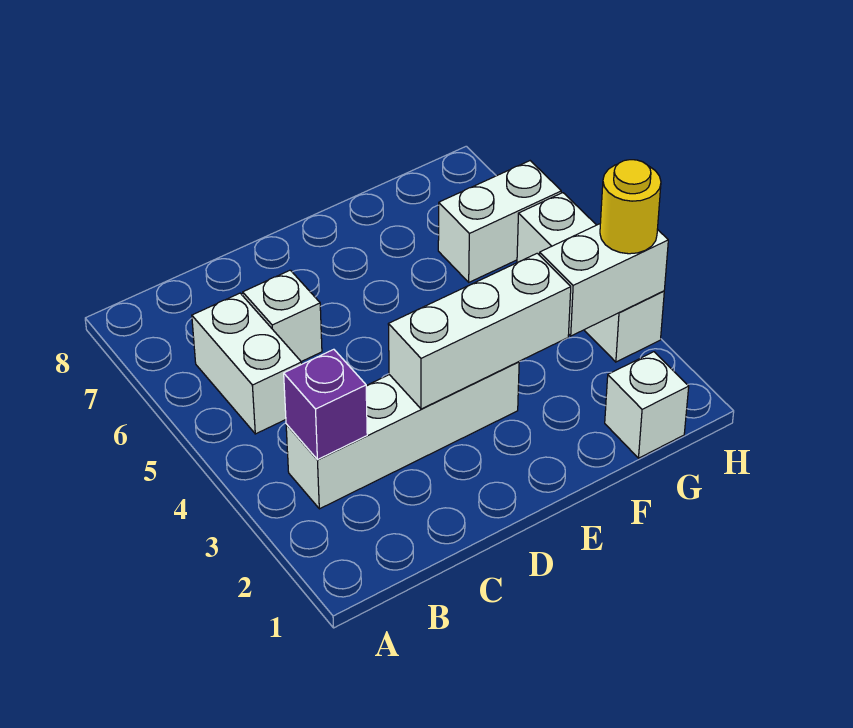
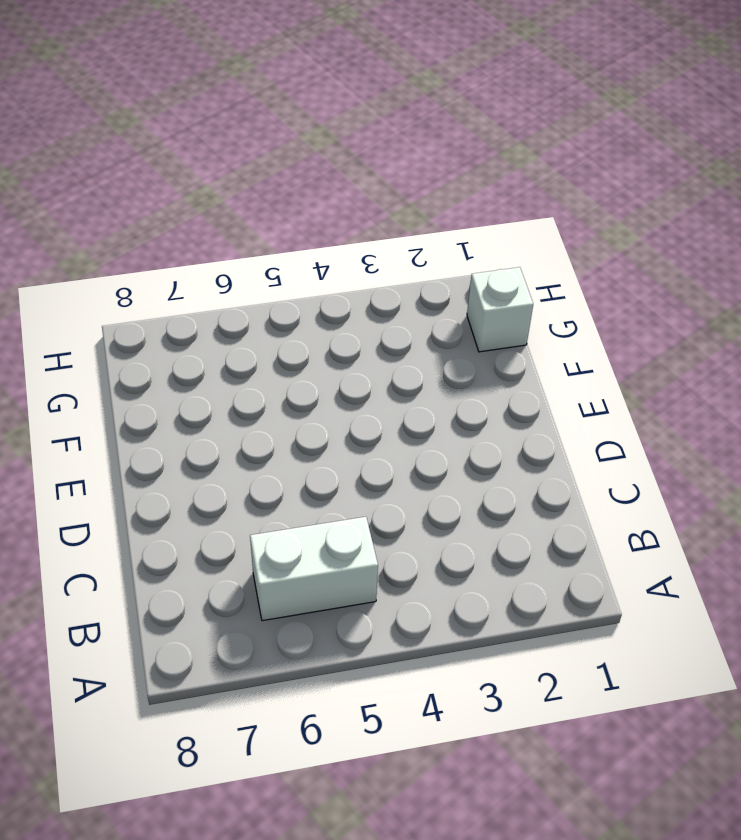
none -> white brick B3:E3 level 1
none -> white brick C6 level 1

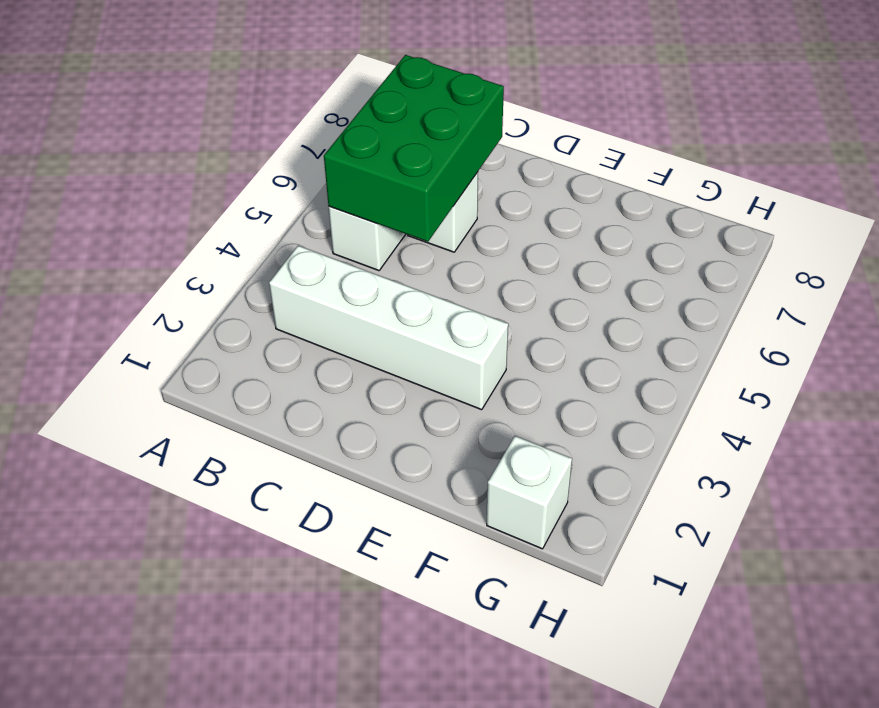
green brick B5:C7 level 2 -> none
none -> white brick G6:H6 level 1
none -> white brick H3:H5 level 1

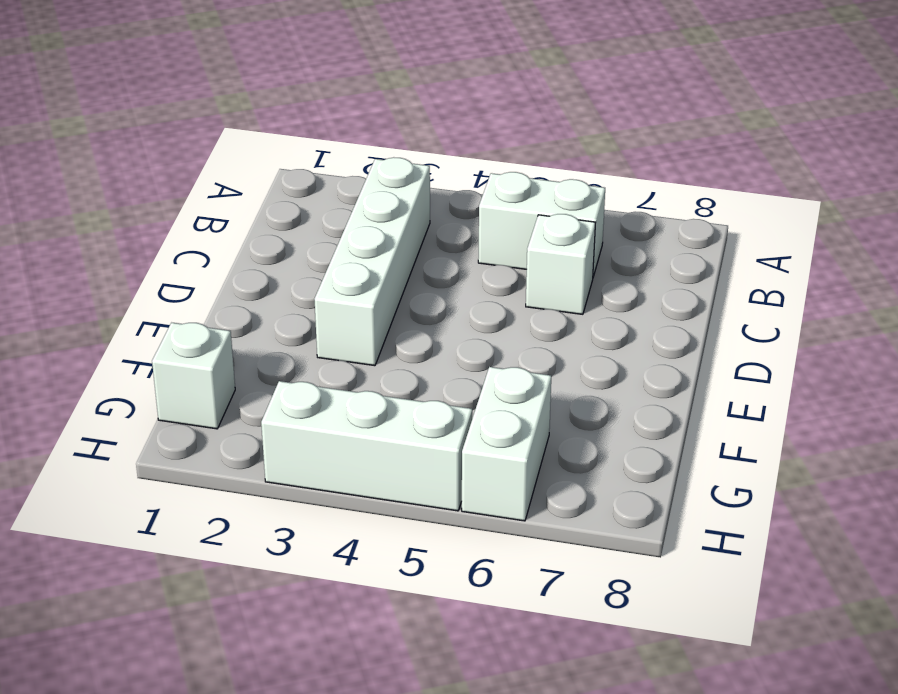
none -> purple brick B3 level 2
none -> white brick D3:F3 level 2

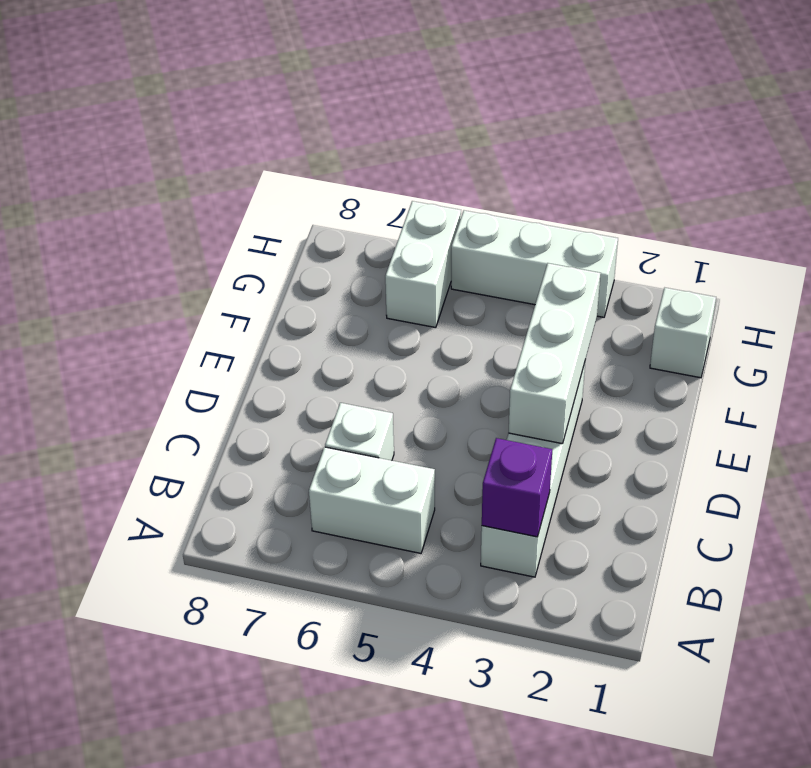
none -> white brick G3:H3 level 2
none -> yellow round brick H3 level 3

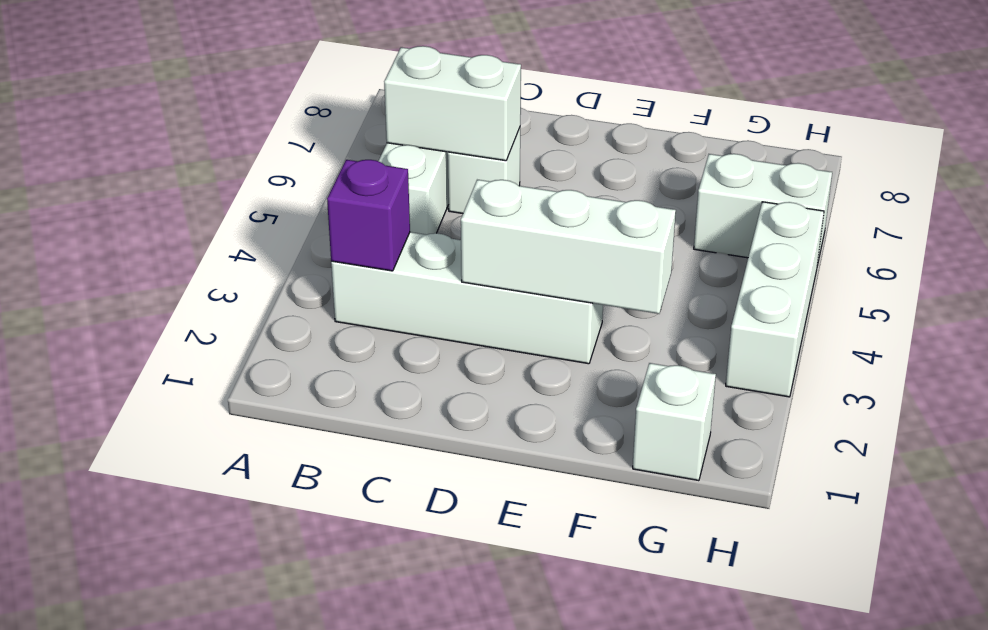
white brick B6:C6 level 2 -> white brick G3:H3 level 2
none -> yellow round brick H3 level 3

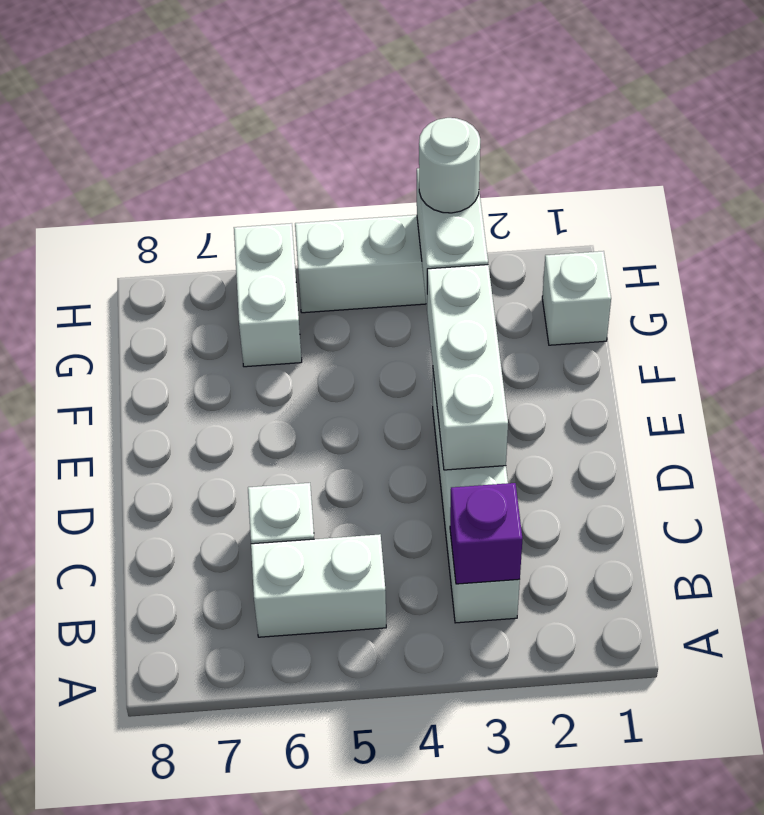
white round brick H3 level 3 -> yellow round brick H3 level 3

